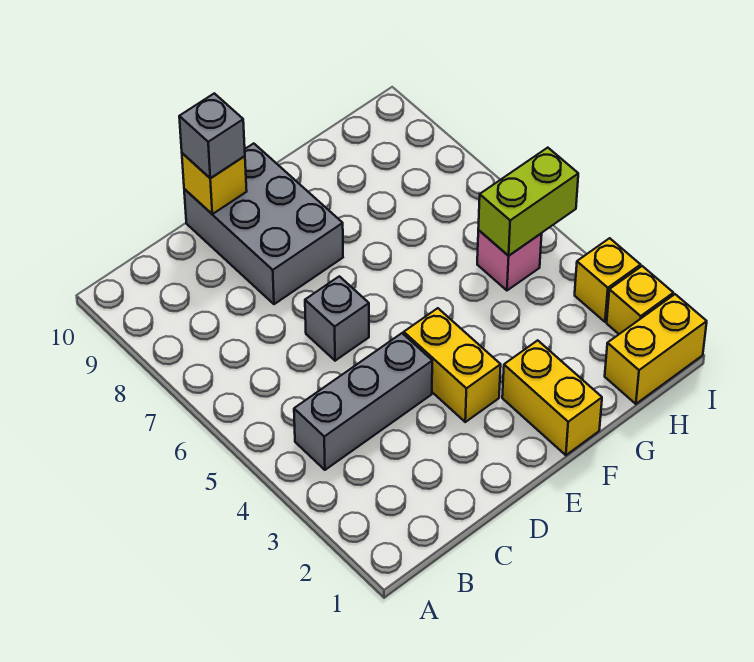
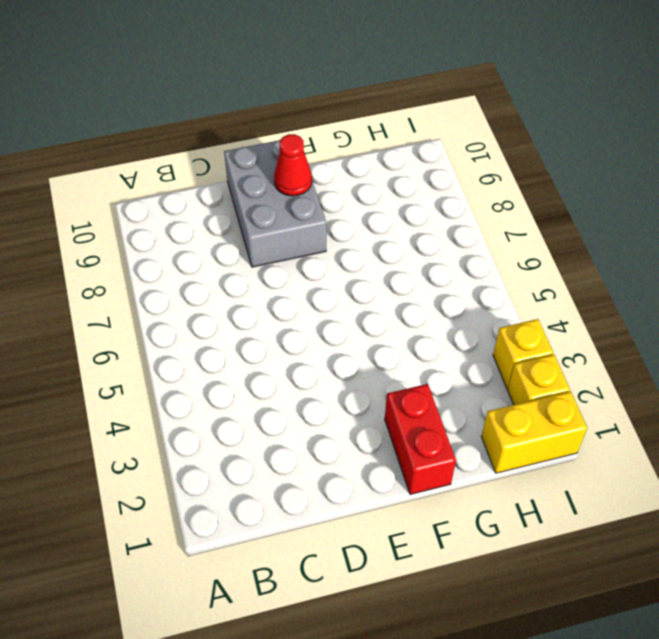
red cone E9 level 2 -> none
red brick F1:F2 level 1 -> yellow brick F1:F2 level 1
none -> grey brick B4:D4 level 1
none -> grey brick D6 level 1
none -> yellow brick E3:E4 level 1

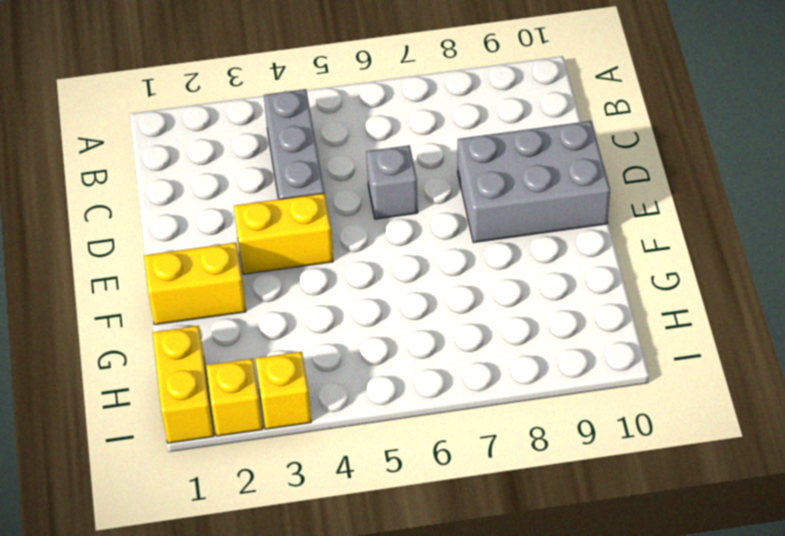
none -> pink brick H5 level 1
none -> yellow brick D10 level 2
none -> lime brick H5:I5 level 2

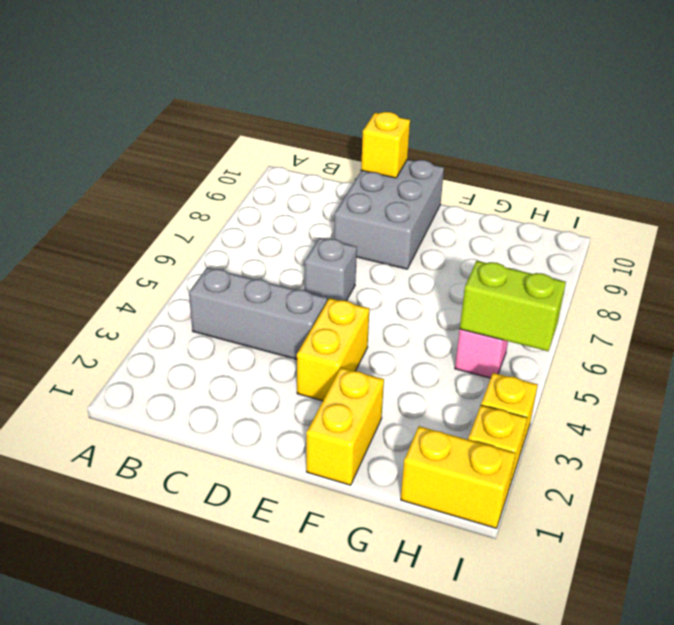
none -> grey brick D10 level 3

